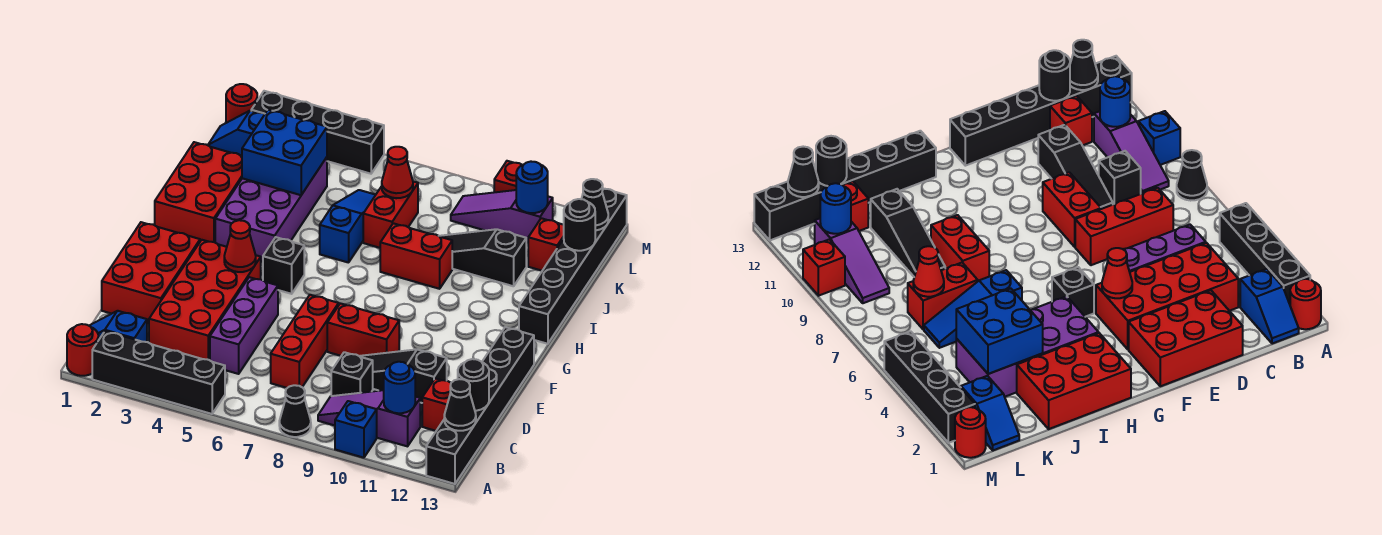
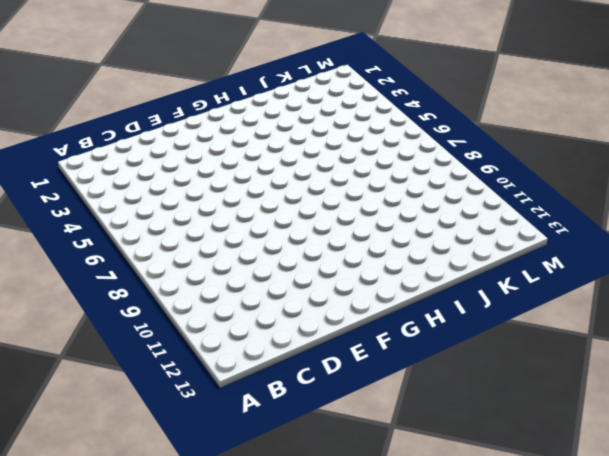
none -> red round brick A1 level 1
none -> black brick A2:A5 level 1
none -> black cone A8 level 1
none -> blue brick A10 level 1

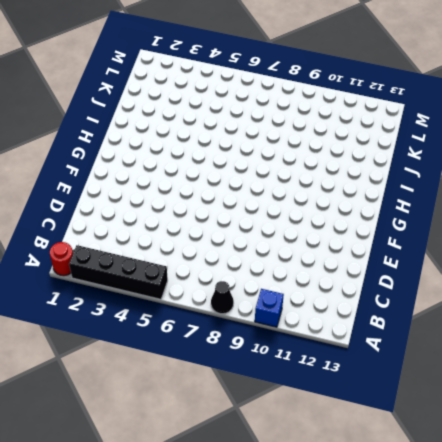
none -> black brick A13:F13 level 1
none -> blue slope B1:B2 level 1 top 2
none -> purple slope B9:B11 level 1 top 11
none -> red brick C3:F4 level 1

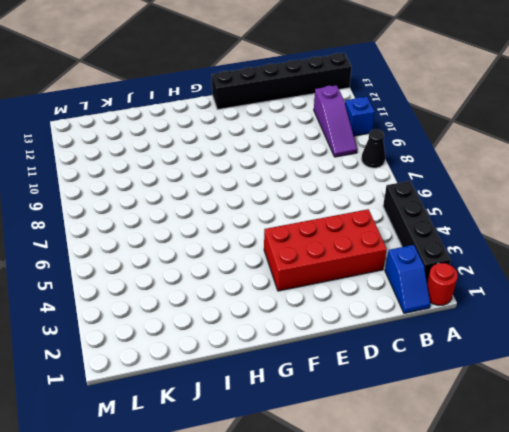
none -> purple brick C5:E5 level 1
none -> red brick C7:E7 level 1
none -> black brick C9 level 1
none -> red brick C12 level 1

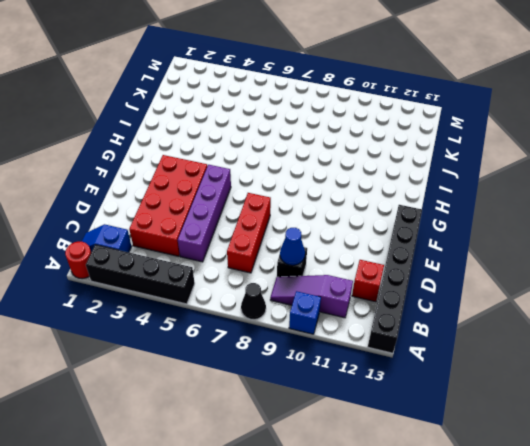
purple brick C5:F5 level 1 -> purple brick C5:E5 level 1
blue cone C9 level 2 -> none
none -> red brick D1:F2 level 1
none -> black slope D9:D11 level 1 top 11
none -> red brick E8:E9 level 1
none -> black brick G5 level 1

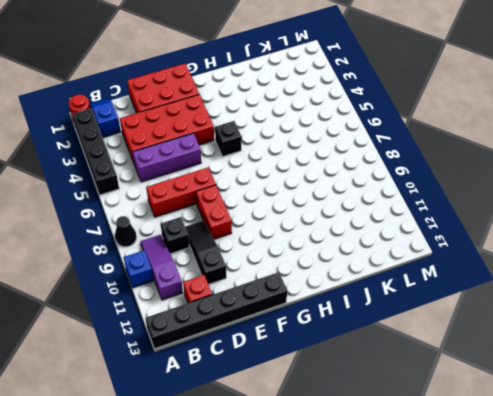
none -> red brick H1:J2 level 1
none -> purple brick H3:K4 level 1
none -> black brick H13:M13 level 1
none -> blue slope I6:K6 level 1 top I

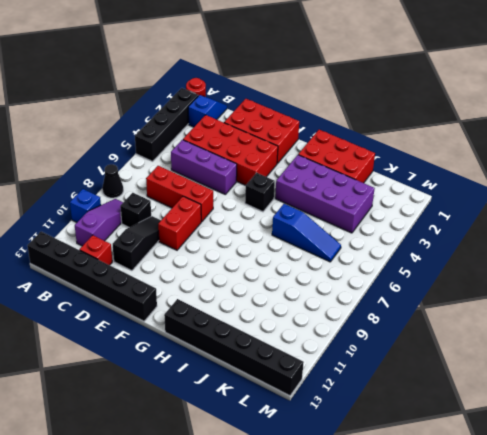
none -> red brick I8:I9 level 1
none -> red brick J7:K7 level 1
none -> black slope J9:J11 level 1 top 11
none -> red brick K12 level 1

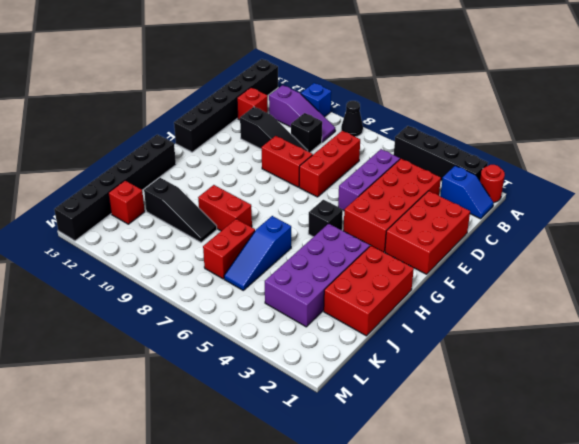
none -> blue slope L1:L2 level 1 top 2
none -> purple slope L9:L11 level 1 top 11
none -> red round brick M1 level 1
none -> black brick M2:M5 level 1

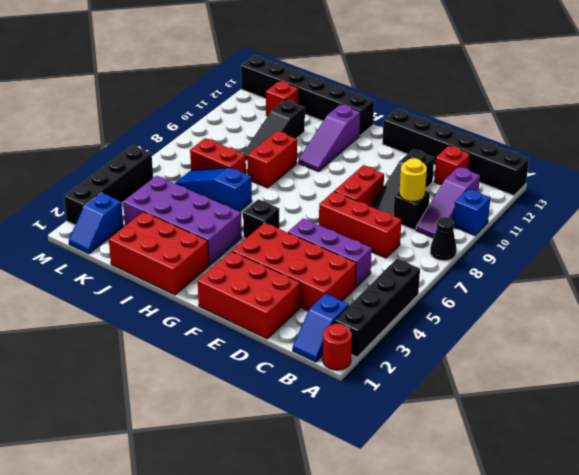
yellow round brick C9 level 2 -> none
purple slope H10:H12 level 1 top 12 -> purple slope L9:L11 level 1 top 11
none -> red round brick M1 level 1
none -> red brick M10 level 1
none -> blue round brick B11 level 2
none -> black cone B13 level 2

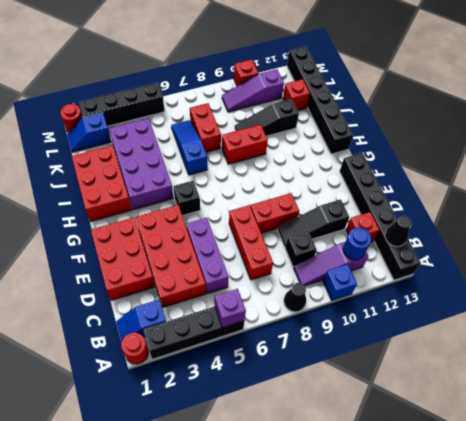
purple brick A5 level 2 -> none
none -> black round brick C13 level 2
none -> red cone F4 level 2
none -> blue brick J3:K4 level 2
none -> red cone K7 level 2

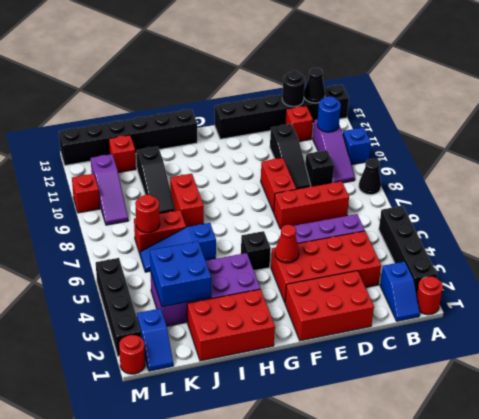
red round brick K7 level 2 -> red cone K7 level 2
none -> black round brick K13 level 2
none -> blue round brick L11 level 2
none -> black cone L13 level 2

